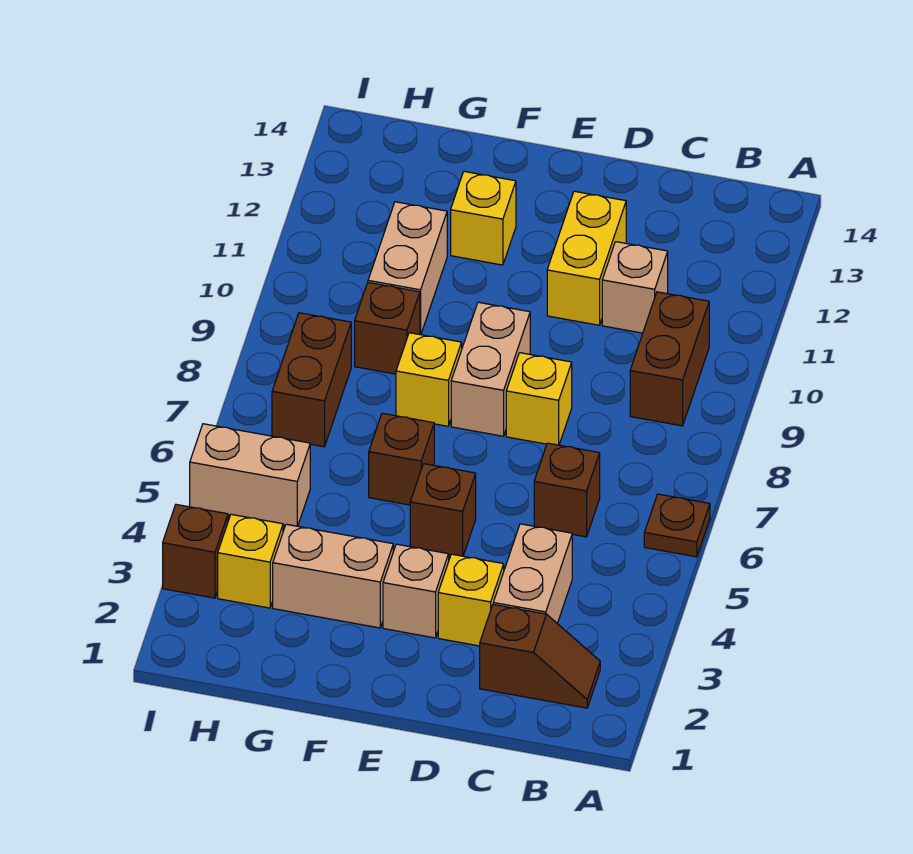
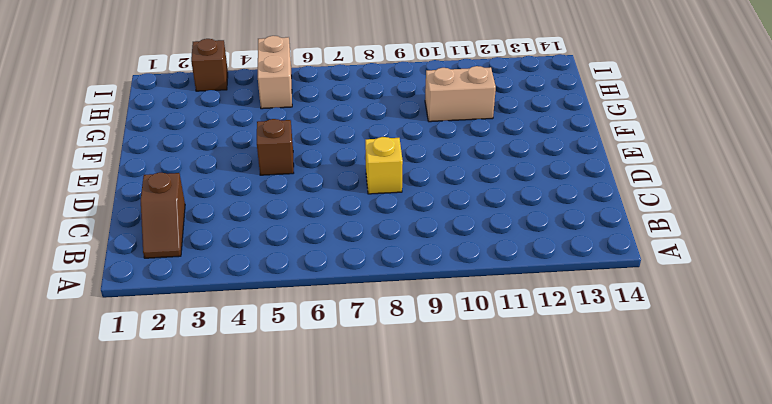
none -> brown plate A6 level 1
none -> brown brick B9:B10 level 1
none -> tan brick C3:C4 level 1

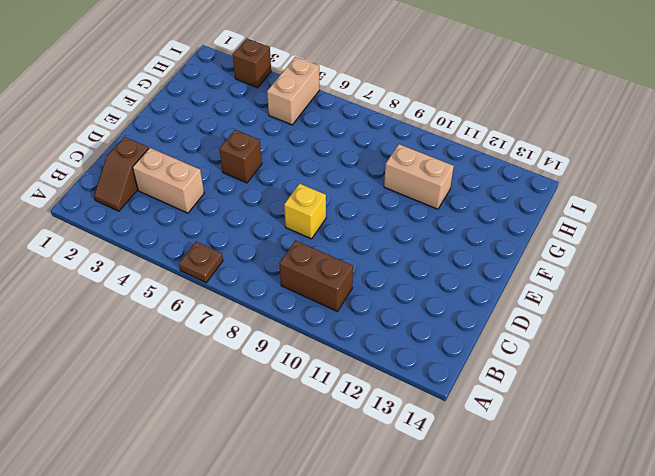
none -> brown brick C6 level 1
none -> tan brick C11 level 1
none -> yellow brick D3 level 1

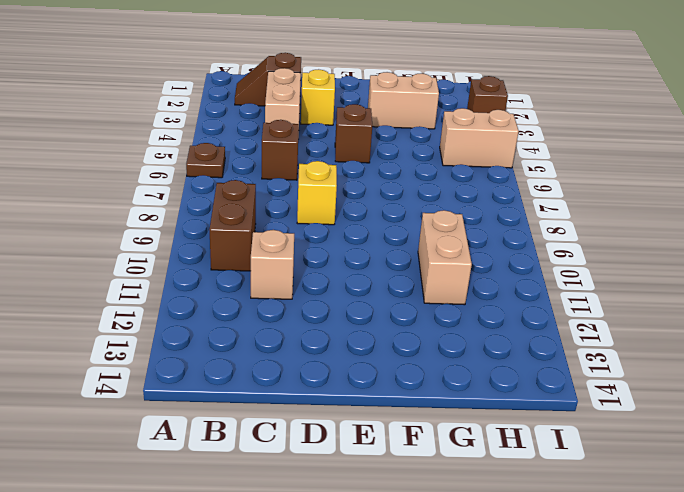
none -> yellow brick D11:D12 level 1
none -> tan brick E3 level 1
none -> tan brick E8:E9 level 1

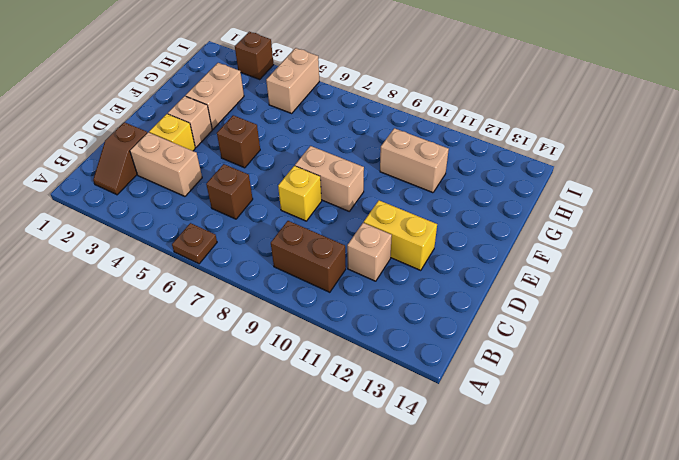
none -> brown brick F6 level 1
none -> yellow brick F8 level 1
none -> yellow brick F12 level 1

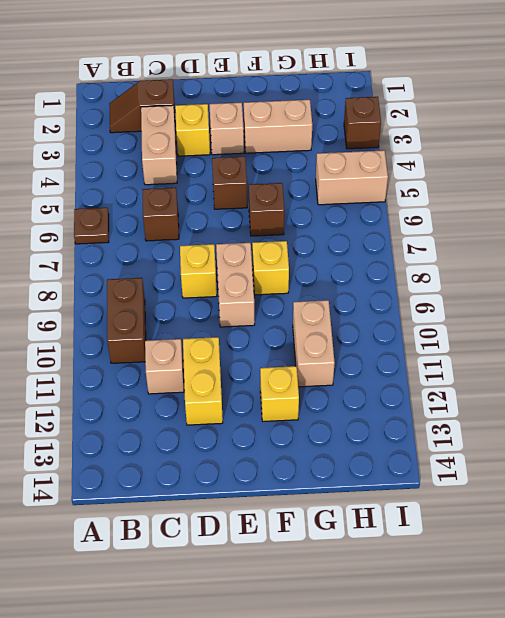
none -> brown brick G9 level 1
none -> yellow brick H3 level 1
none -> brown brick H7:H8 level 1

